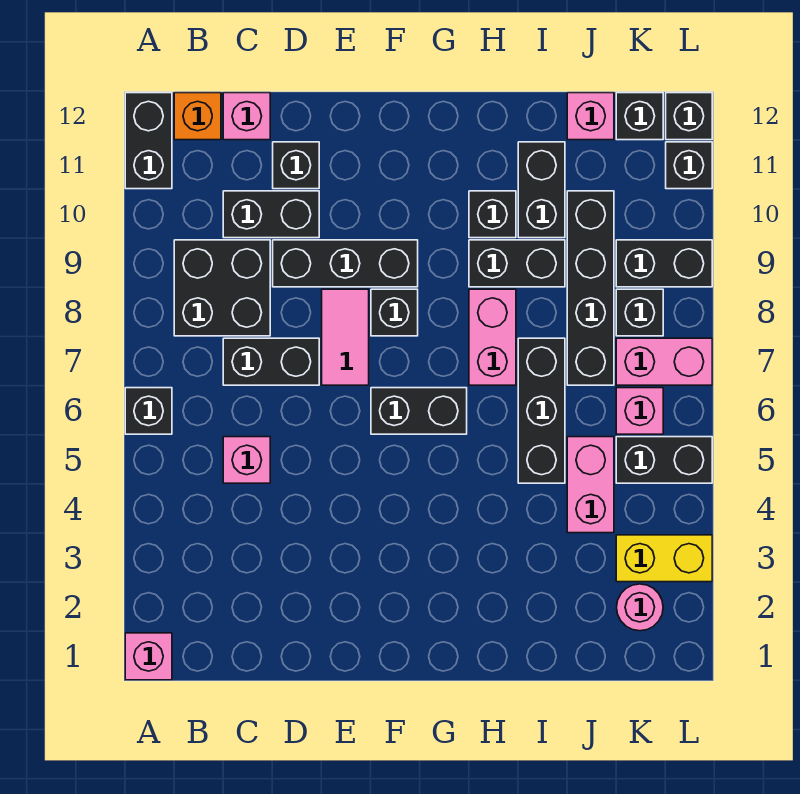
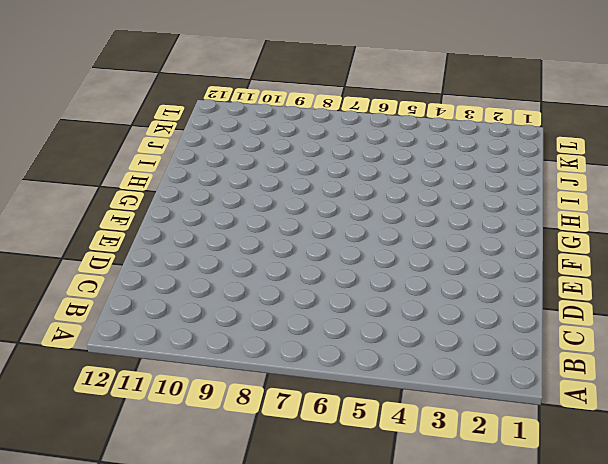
none -> pink brick A1 level 1
none -> black brick A6 level 1
none -> black brick A11:A12 level 1
none -> black brick B8:C9 level 1

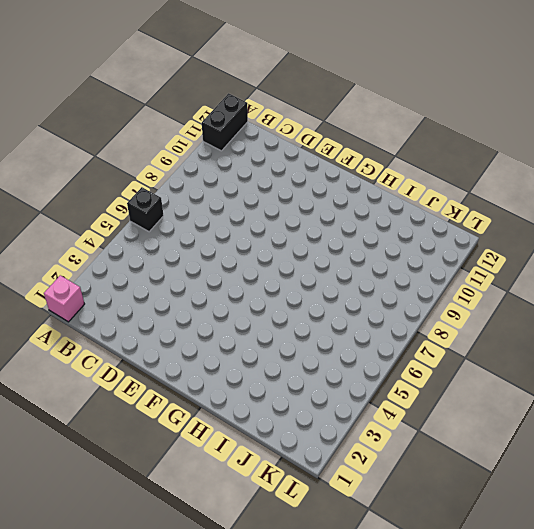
none -> black brick B8:C9 level 1
none -> orange brick B12 level 1
none -> pink brick C5 level 1
none -> black brick C7:D7 level 1

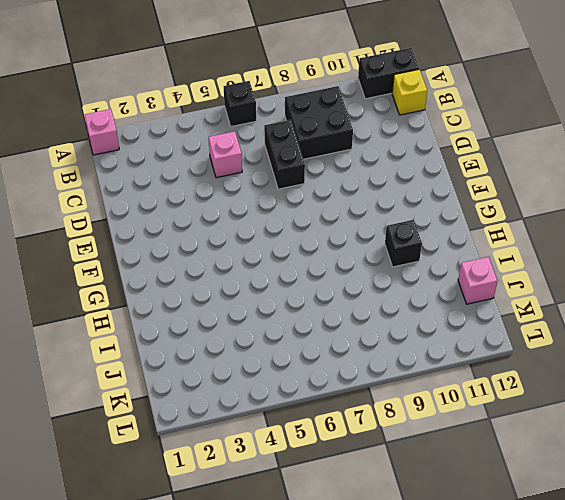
yellow brick B12 level 1 -> orange brick B12 level 1
none -> black brick C10:D10 level 1
none -> pink brick C12 level 1
none -> black brick D9:F9 level 1
none -> black brick D11 level 1

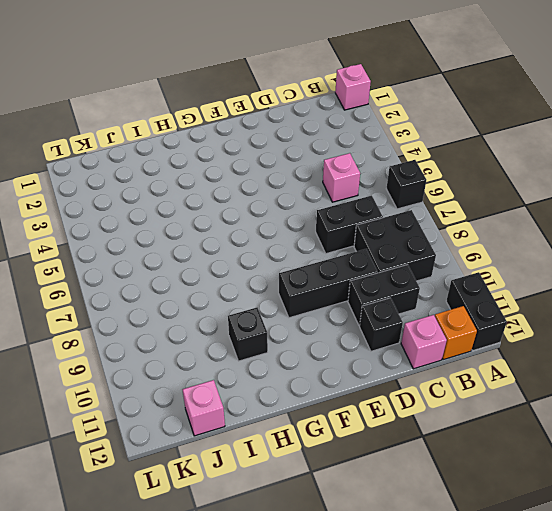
none -> pink tile E7:E8 level 1
none -> black brick F6:G6 level 1
none -> black brick F8 level 1
none -> pink brick H7:H8 level 1

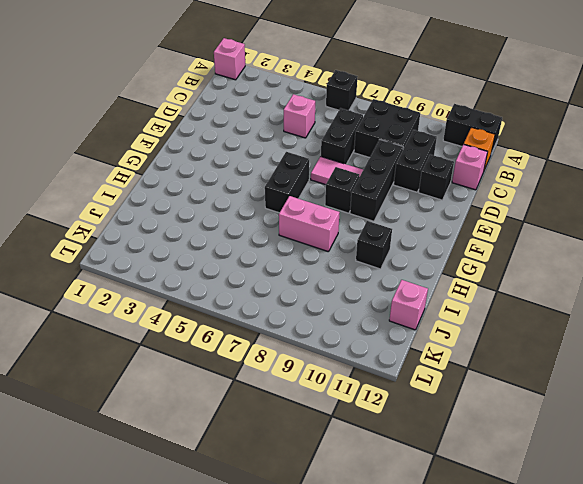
none -> black brick H9:I9 level 1
none -> black brick I5:I7 level 1
none -> black brick I10:I11 level 1
none -> pink brick J4:J5 level 1

